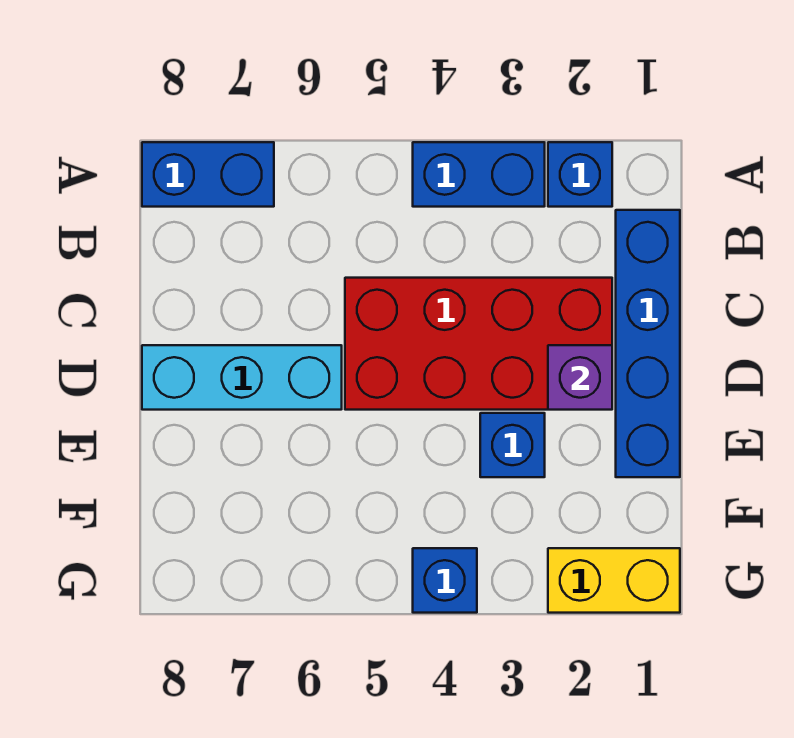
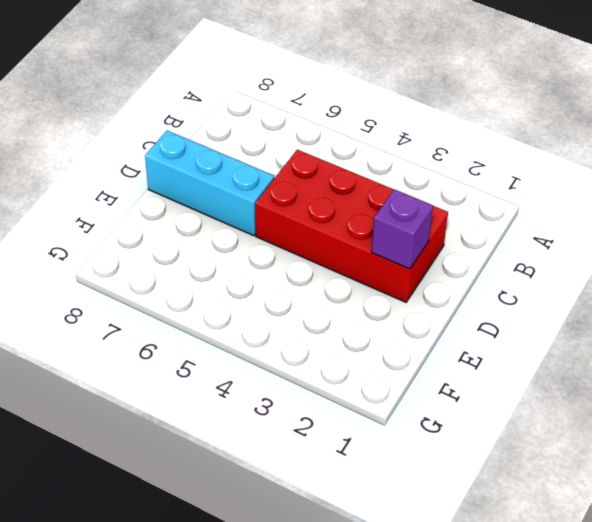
none -> blue brick A2 level 1
none -> blue brick A3:A4 level 1

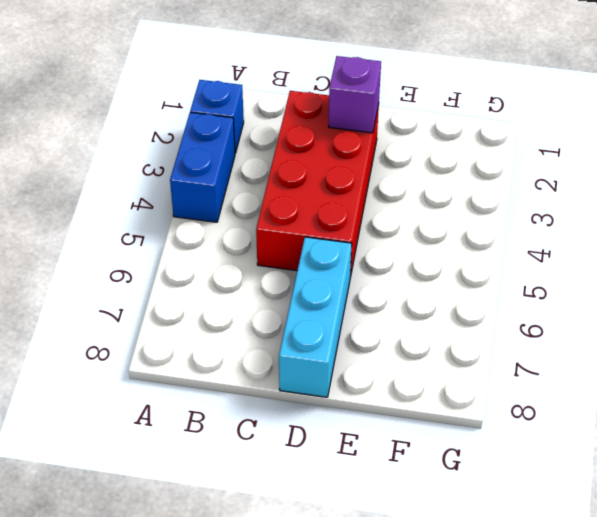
none -> blue brick A7:A8 level 1
none -> blue brick B1:E1 level 1

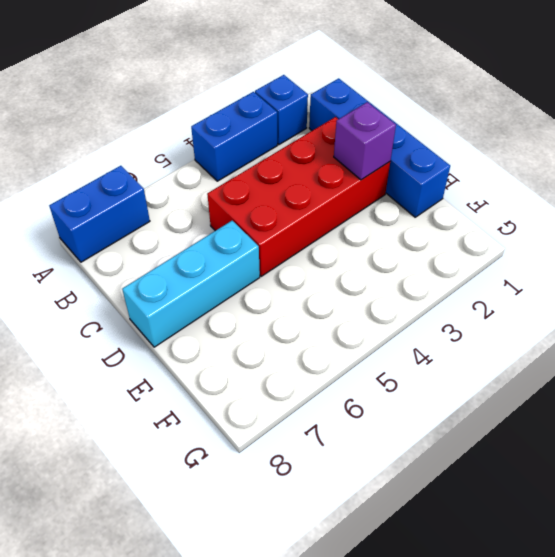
none -> blue brick E3 level 1
none -> yellow brick G1:G2 level 1

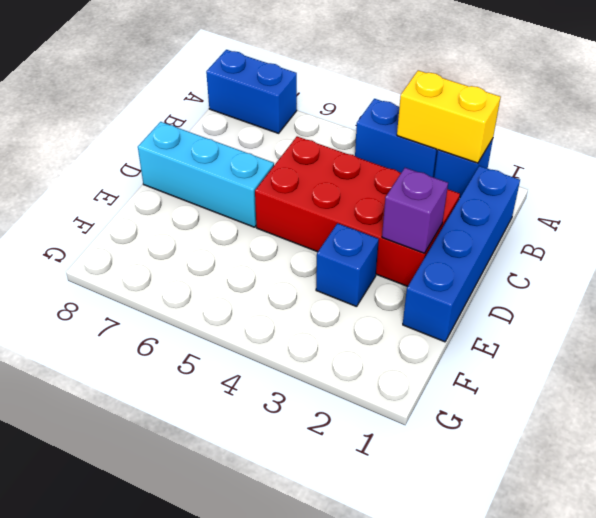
yellow brick A2:A3 level 2 -> yellow brick G1:G2 level 1
none -> blue brick G4 level 1

